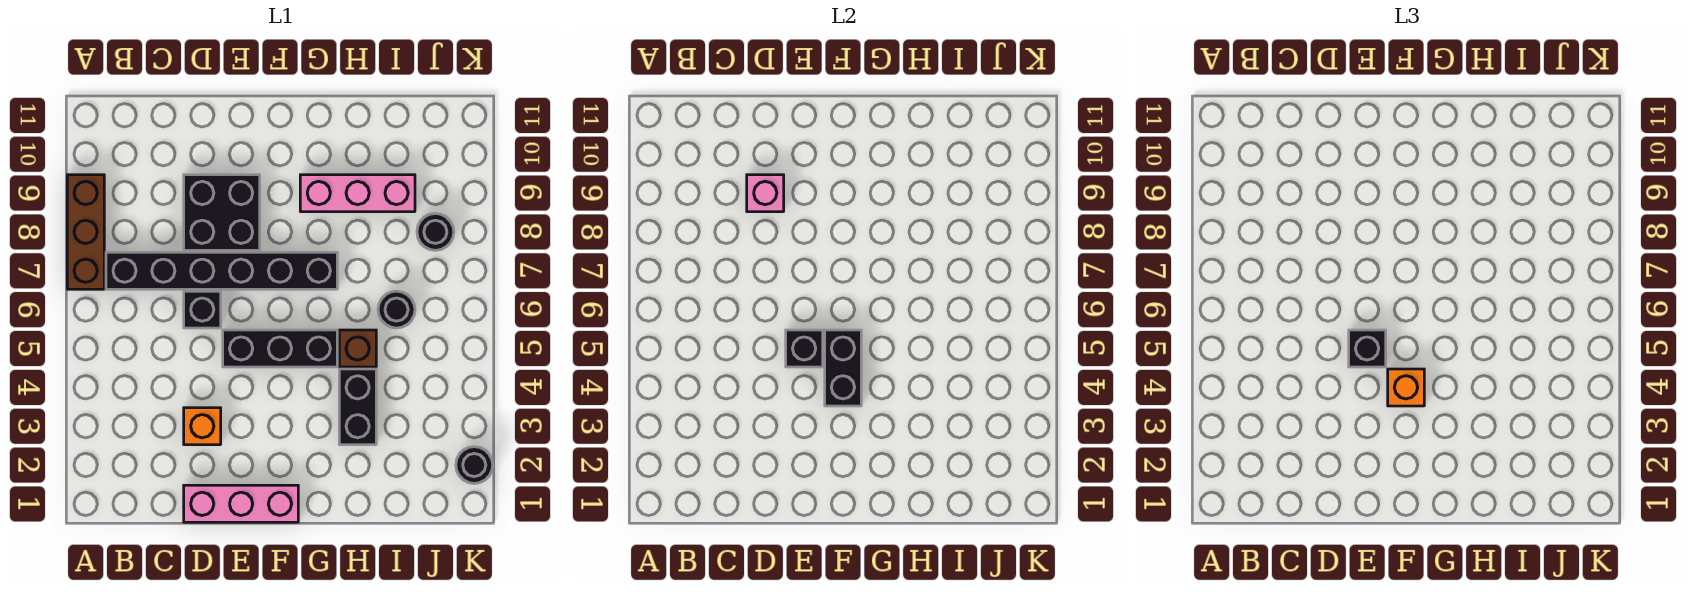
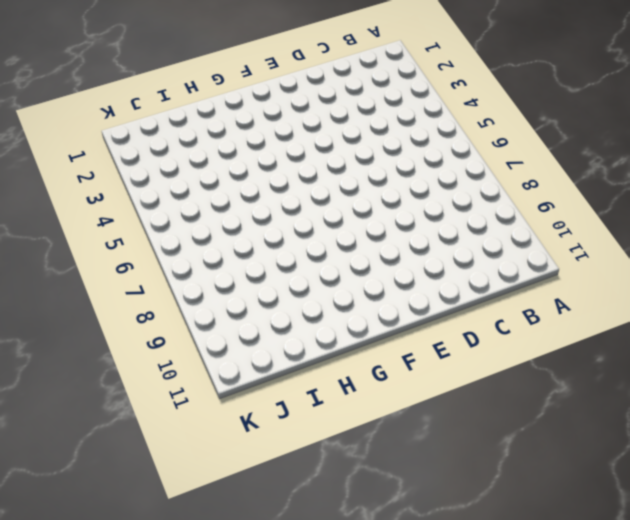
none -> brown brick A7:A9 level 1
none -> black brick B7:G7 level 1
none -> pink brick D1:F1 level 1

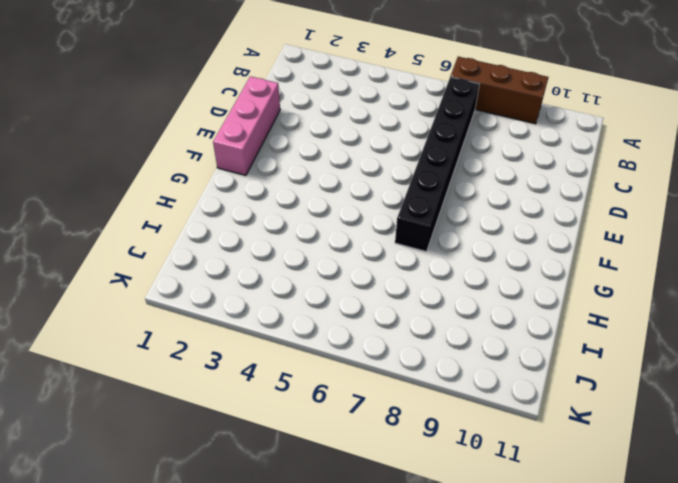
none -> orange brick D3 level 1
none -> black brick D6 level 1
none -> black brick D8:E9 level 1

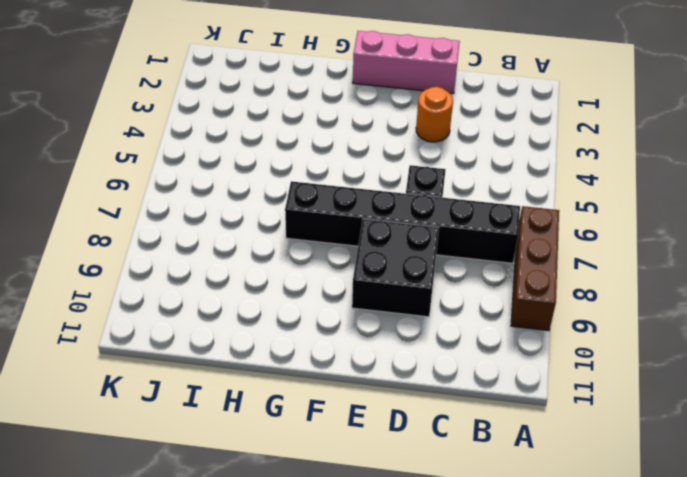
orange round brick D3 level 1 -> orange brick D3 level 1
none -> black brick E5:G5 level 1
none -> pink brick G9:I9 level 1
none -> black brick H3:H4 level 1

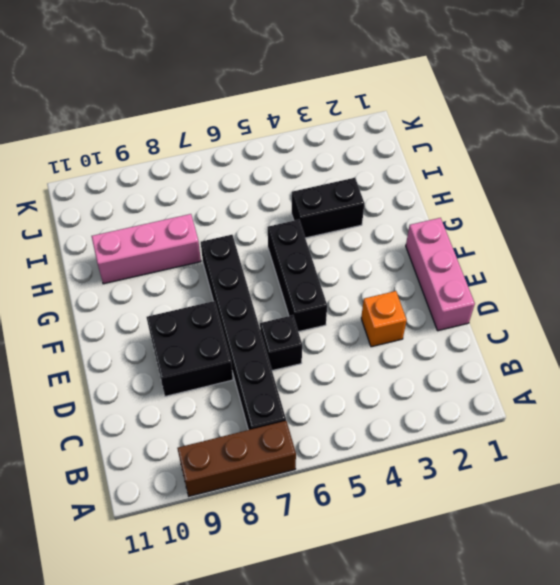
pink brick H8:H10 level 1 -> pink brick G9:I9 level 1
none -> brown brick H5 level 1
none -> black round brick I6 level 1
none -> black round brick J8 level 1

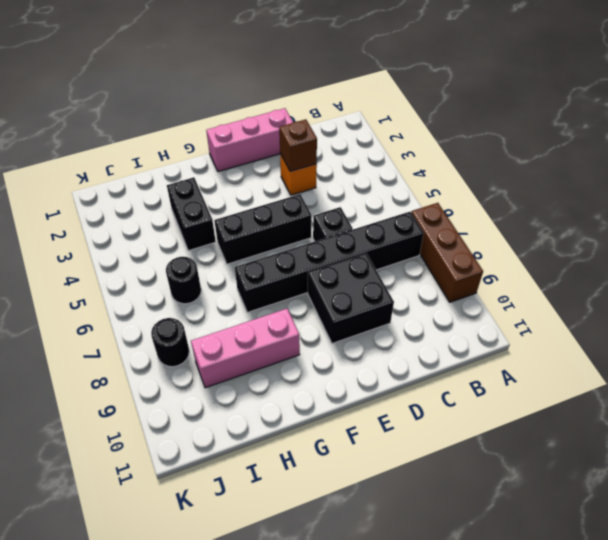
brown brick D3 level 2 -> brown brick H5 level 1
none -> black round brick K2 level 1
none -> pink brick D9 level 2
none -> black brick E5 level 2

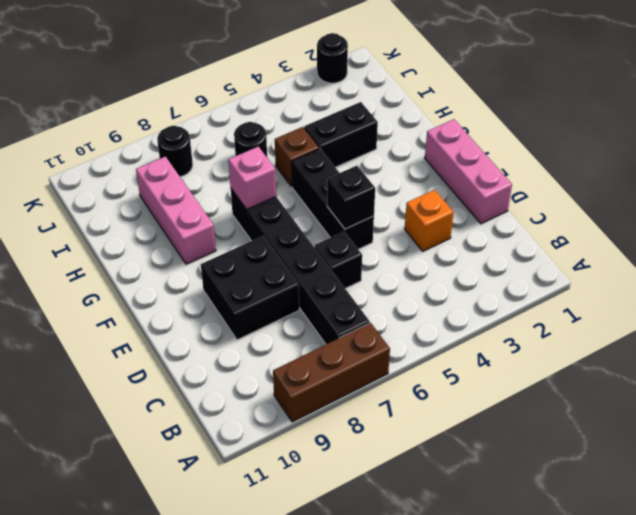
pink brick G7 level 2 -> pink brick D9 level 2
none -> black brick F4:F5 level 2
none -> black brick E5 level 3
none -> orange brick F4 level 3

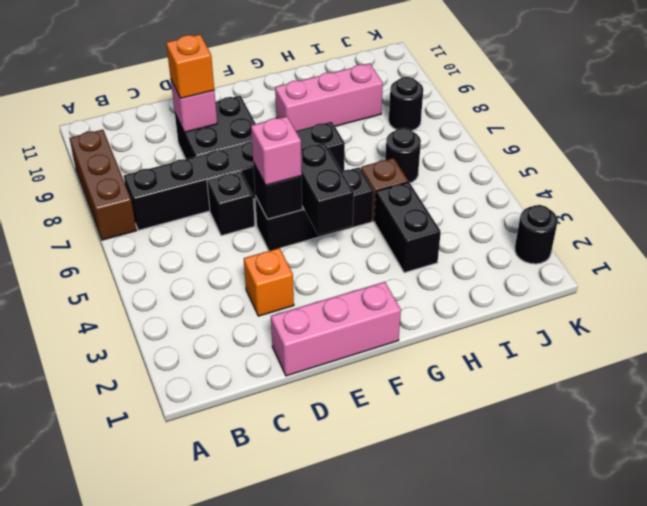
orange brick D9 level 3 -> orange brick F4 level 3
pink brick E5 level 3 -> black brick E5 level 3

